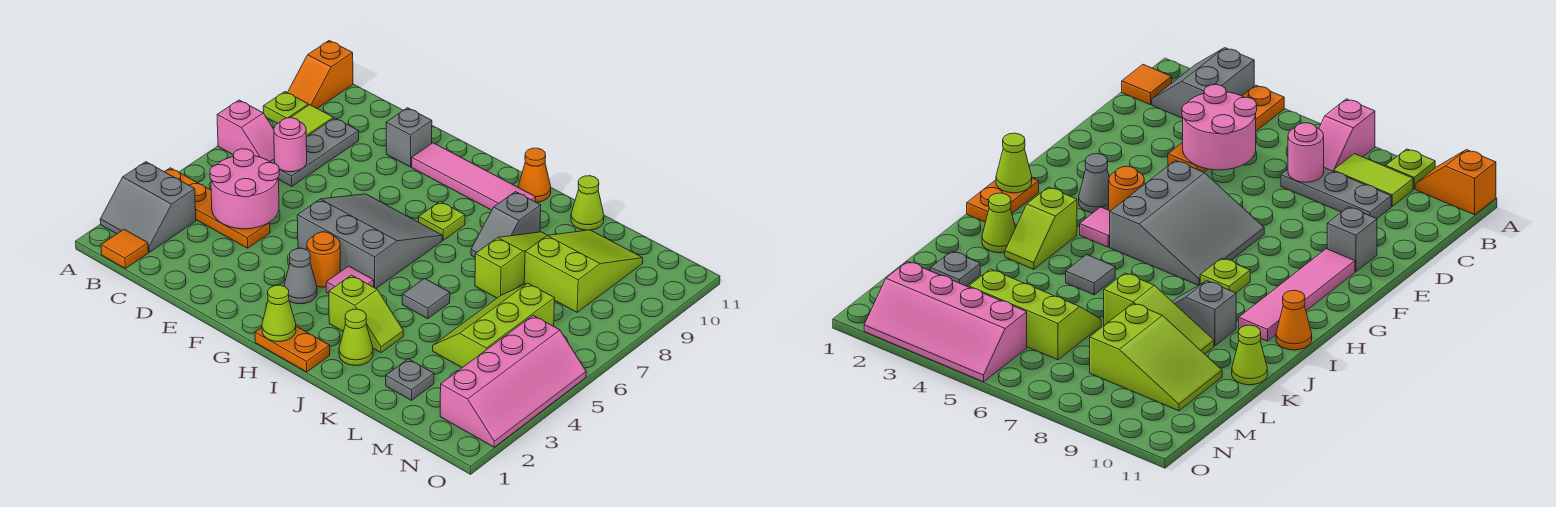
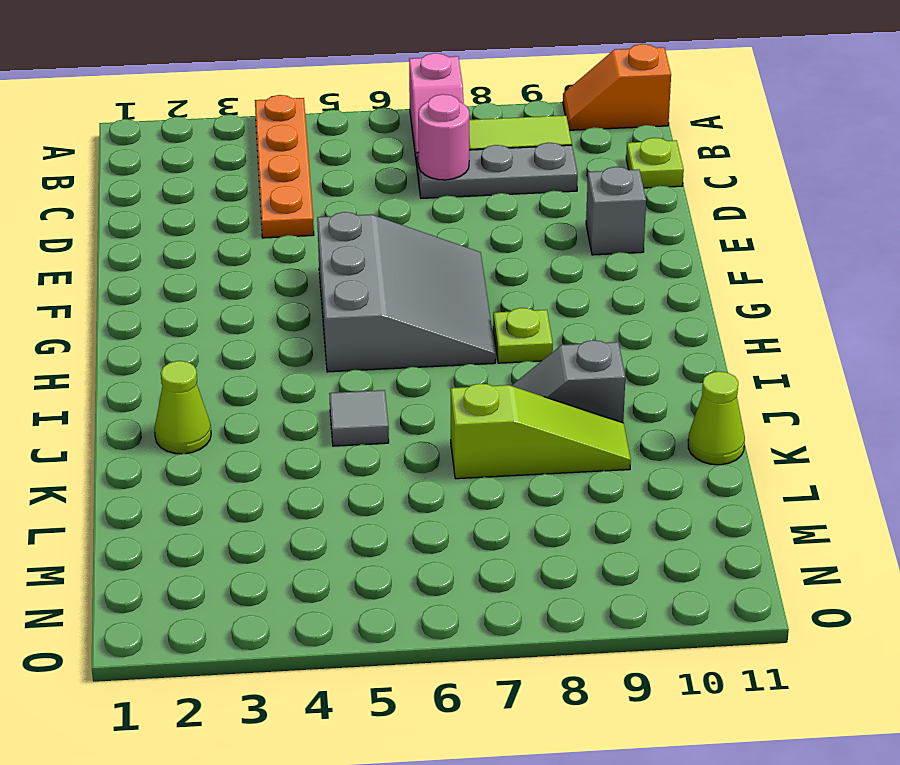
lime plate C11 level 1 -> lime plate A9 level 1
none -> grey slope A2:B3 level 1 top 3
none -> orange tile B1 level 1
none -> pink tile F10:I10 level 1
none -> grey cone G3 level 1

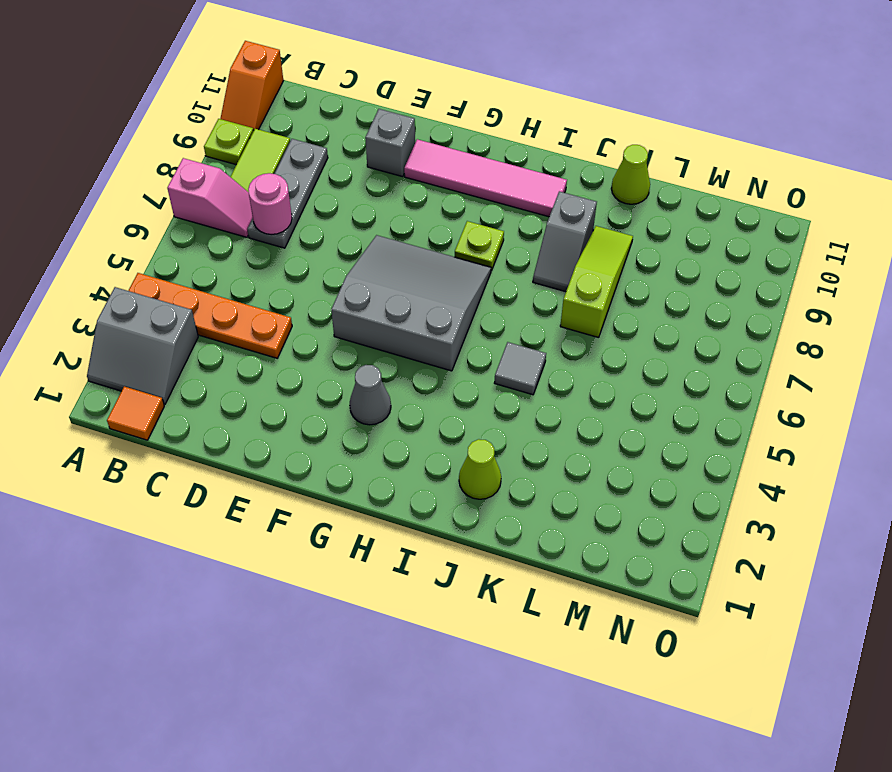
none -> orange round brick G4 level 1
none -> orange plate H1:I1 level 1
none -> pink tile H4 level 1
none -> lime slope I3:J3 level 1 top I

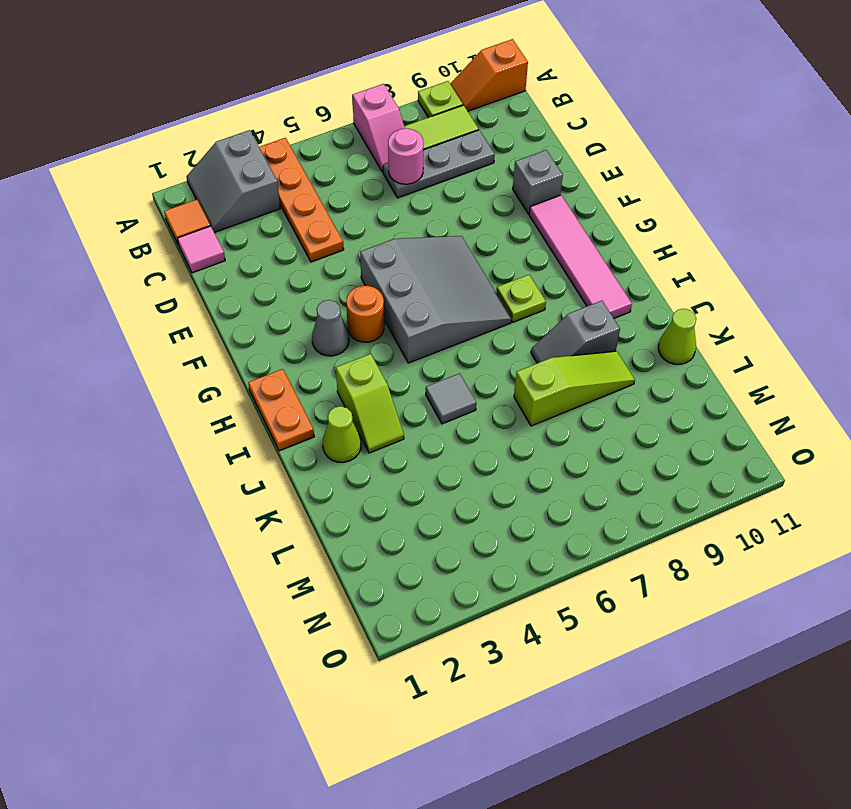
pink tile C1 level 1 -> pink tile H4 level 1
none -> orange cone I11 level 1
none -> grey plate L2 level 1
none -> lime slope L4:M6 level 1 top M
none -> lime slope L8:M10 level 1 top 8

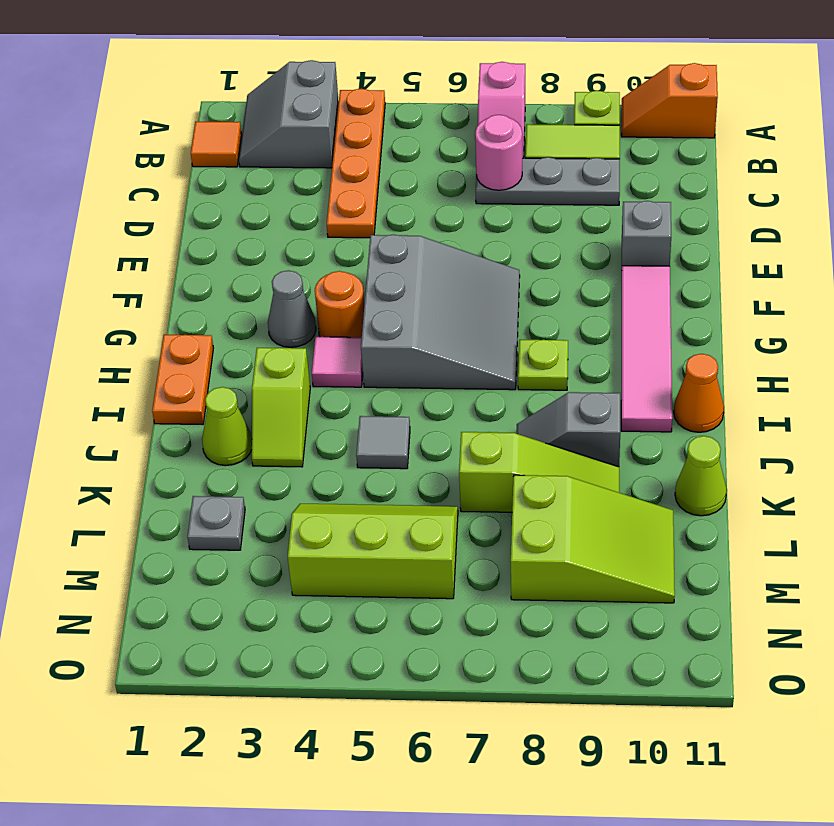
none -> pink slope N2:O5 level 1 top N
none -> pink round brick C4:D5 level 2
none -> lime cone H1 level 2

